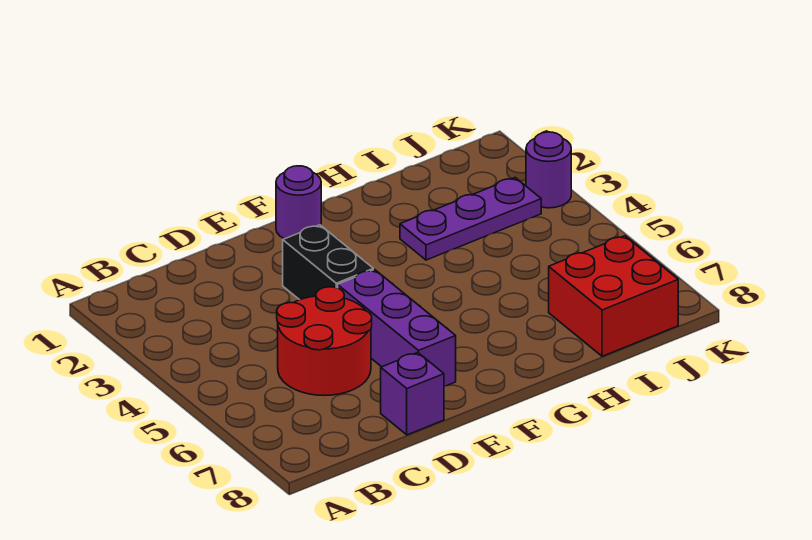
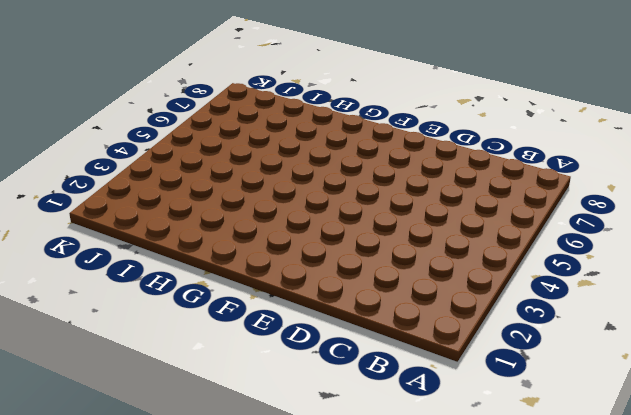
none -> red round brick C5:D6 level 1
none -> purple brick D8 level 1

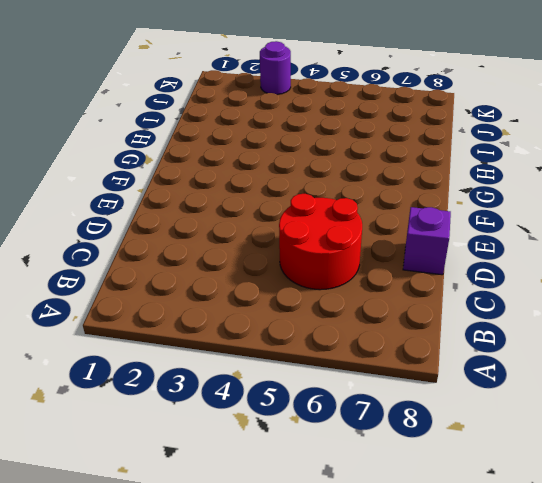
none -> black brick E3:E4 level 1
none -> purple brick E5:E7 level 1

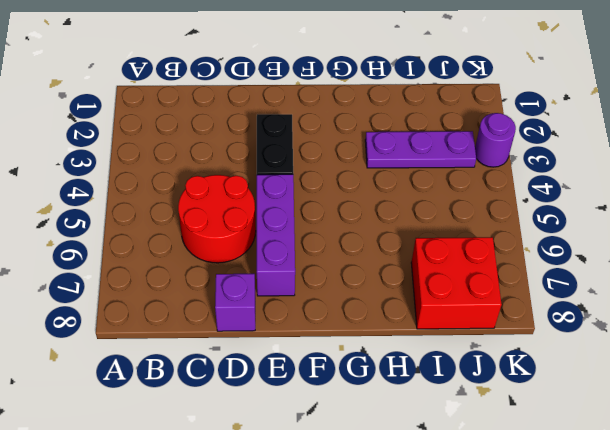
none -> purple round brick F1 level 1

